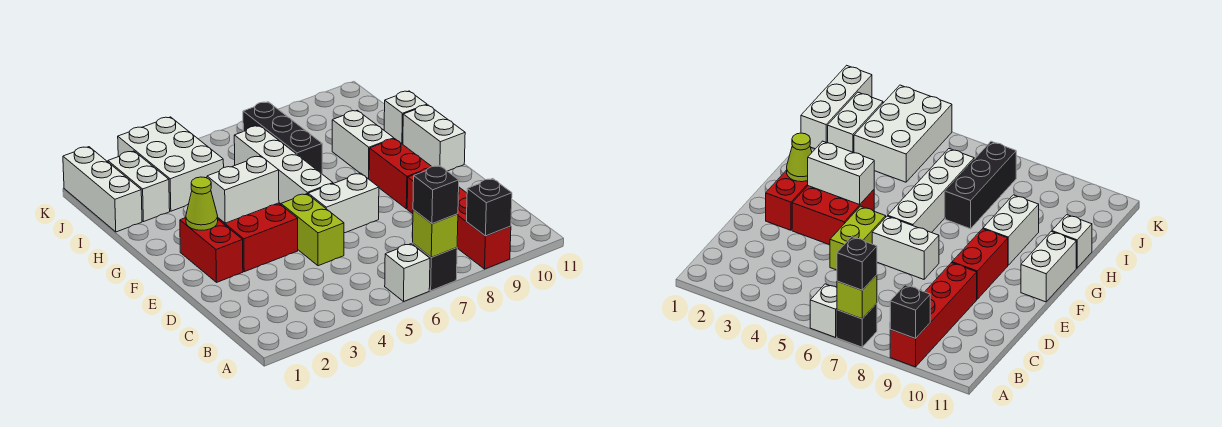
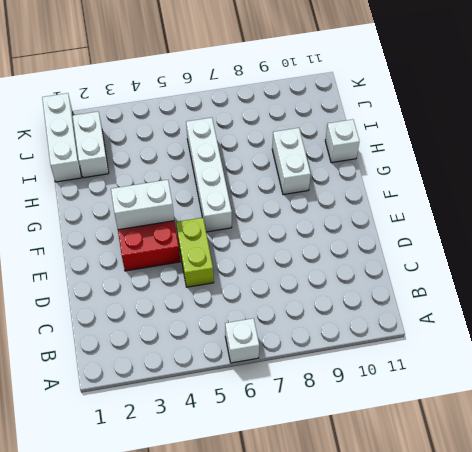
none -> black brick A7 level 1
none -> red brick A9:D9 level 1
none -> red brick E2:F2 level 1

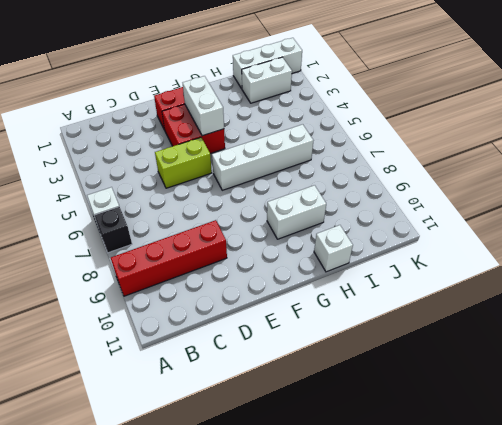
none -> white brick E6:E7 level 1
none -> red brick E9:F9 level 1
none -> white brick F11:G11 level 1

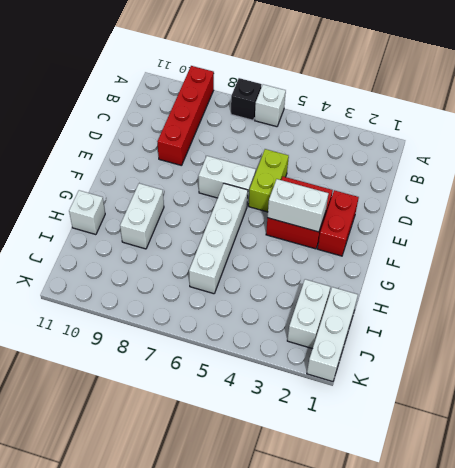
none -> red brick E9:F9 level 1
none -> white brick F11:G11 level 1
none -> black brick H7:J7 level 1

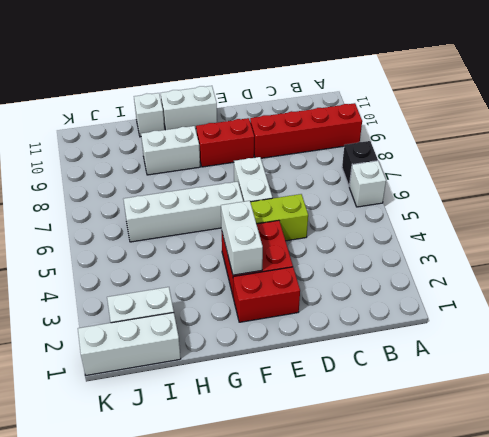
none -> black brick H7:J7 level 1
none -> white brick I3:K4 level 1
none -> lime brick A7 level 2

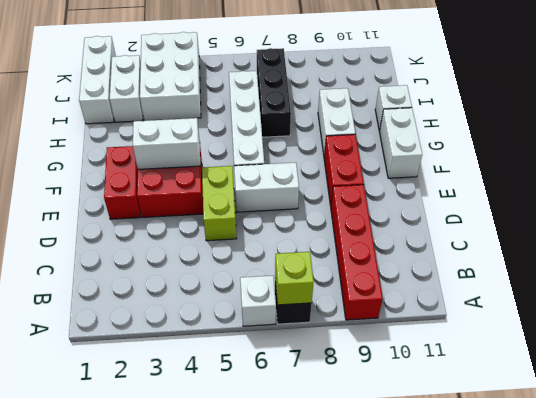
none -> black brick A9 level 2
none -> lime cone F2 level 2
none -> black brick A7 level 3

